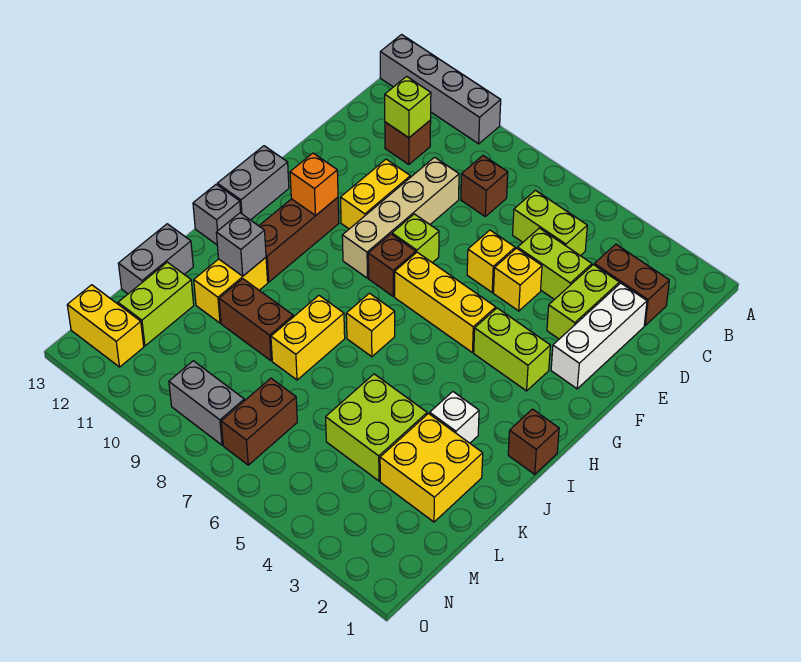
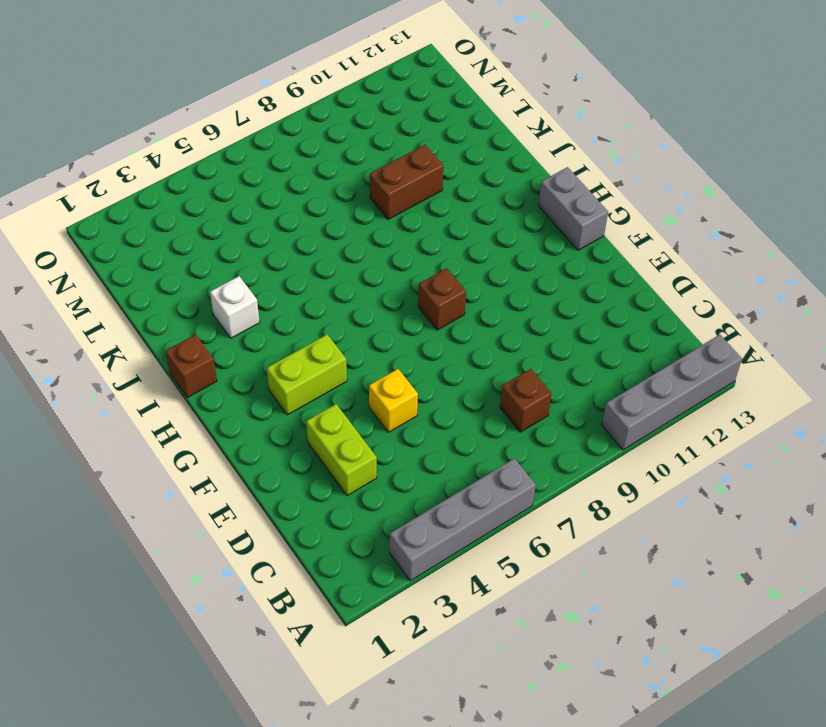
grey brick A3:A6 level 1 -> none
none -> brown brick C2:C3 level 1
none -> lime brick C5:C6 level 1
none -> brown brick C11 level 1
none -> white brick D2:F2 level 1

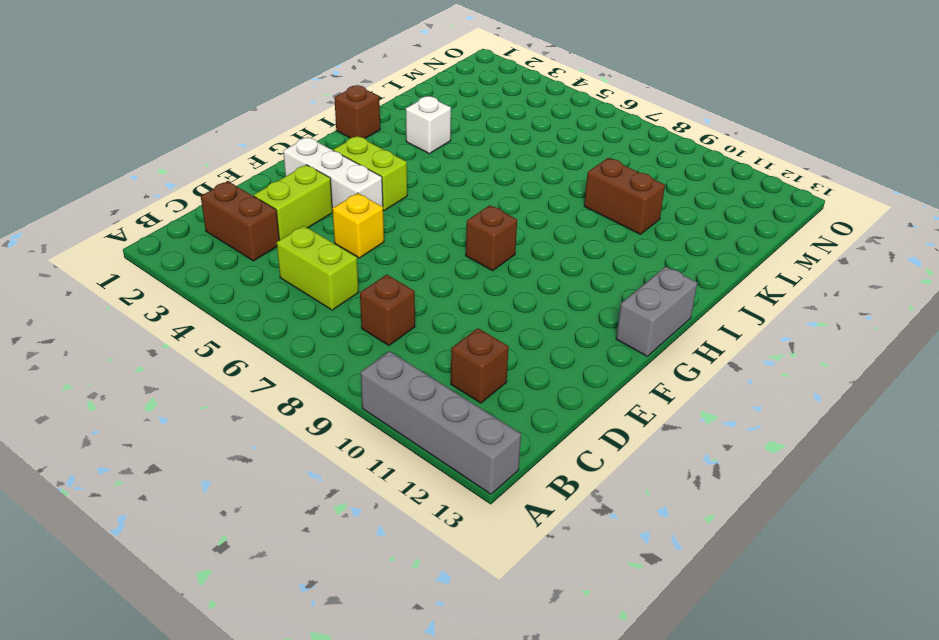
white brick F2:F4 level 1 -> white brick D2:F2 level 1
none -> lime brick D4:D5 level 1
none -> tan brick D9:G9 level 1
none -> yellow brick E6 level 1
none -> yellow brick E10:F10 level 1

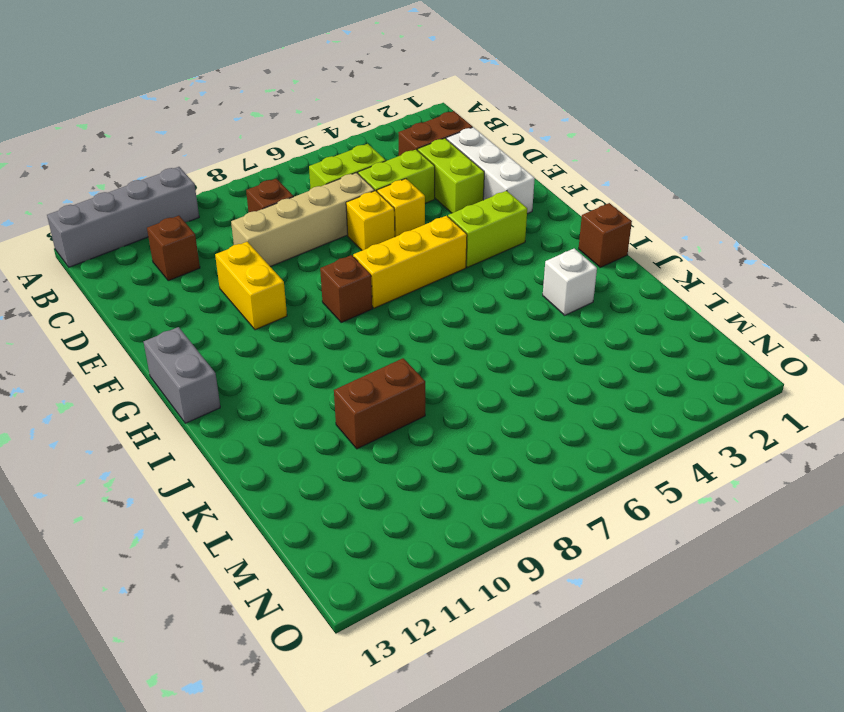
tan brick D6:D9 level 1 -> tan brick D9:G9 level 1
none -> lime brick F8 level 1
none -> brown brick G11:I11 level 1
none -> yellow brick I7 level 1
none -> grey brick I13 level 1

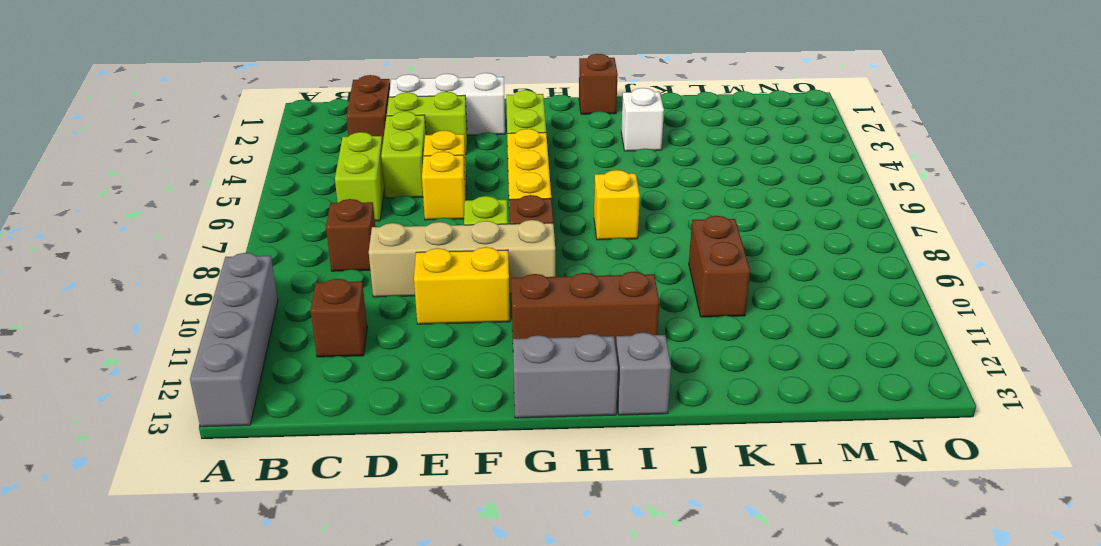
none -> yellow brick J8:K8 level 1
none -> yellow brick J11:K11 level 1
none -> yellow brick K2:L3 level 1
none -> lime brick K4:L5 level 1

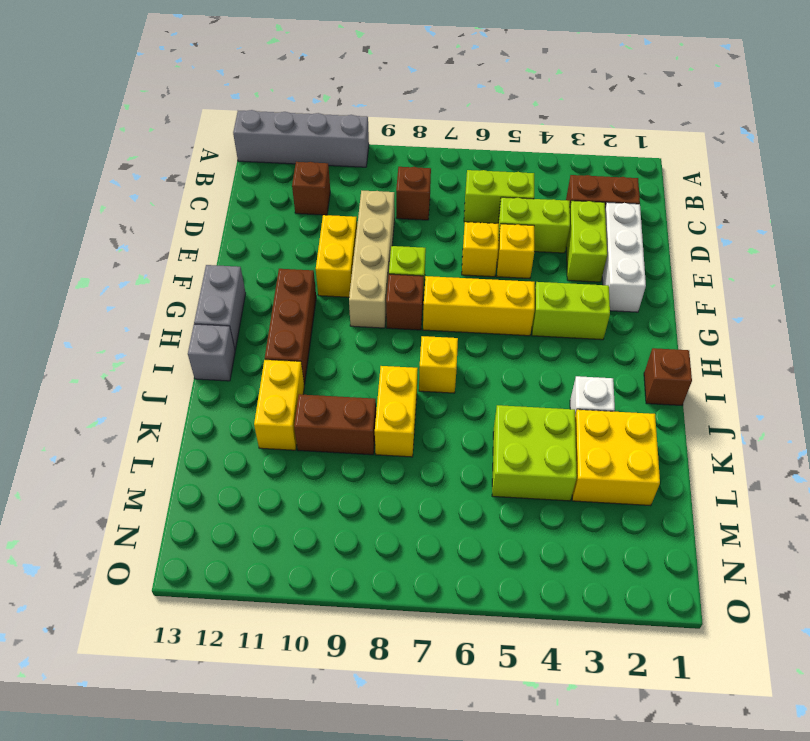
none -> grey brick K13:L13 level 1
none -> lime brick L12:M12 level 1
none -> brown brick M7:N7 level 1
none -> grey brick N8:N9 level 1

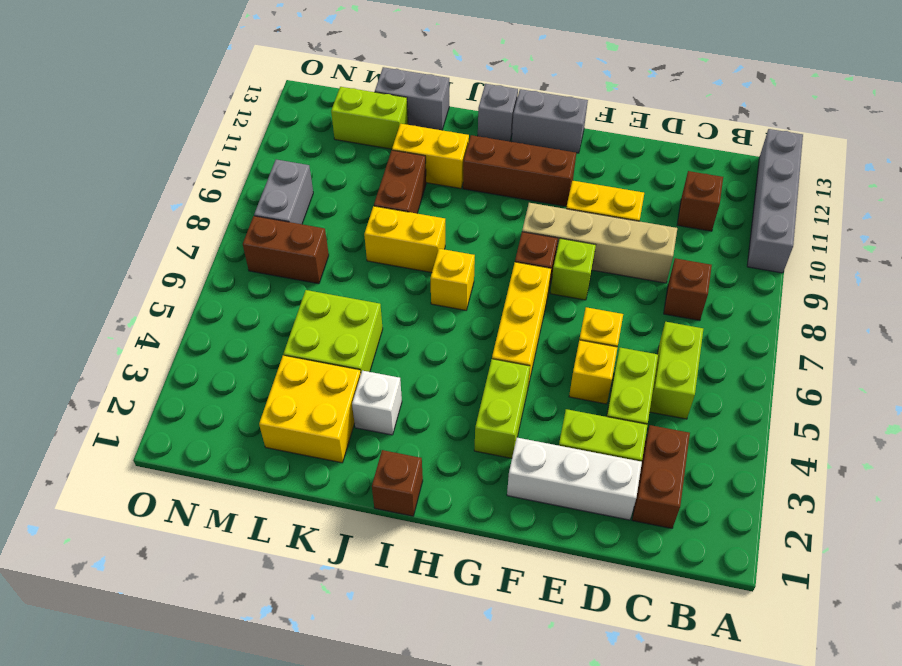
none -> yellow brick N12:N13 level 1
none -> lime brick C11 level 2
none -> orange brick G11 level 2
none -> grey brick J11 level 2

